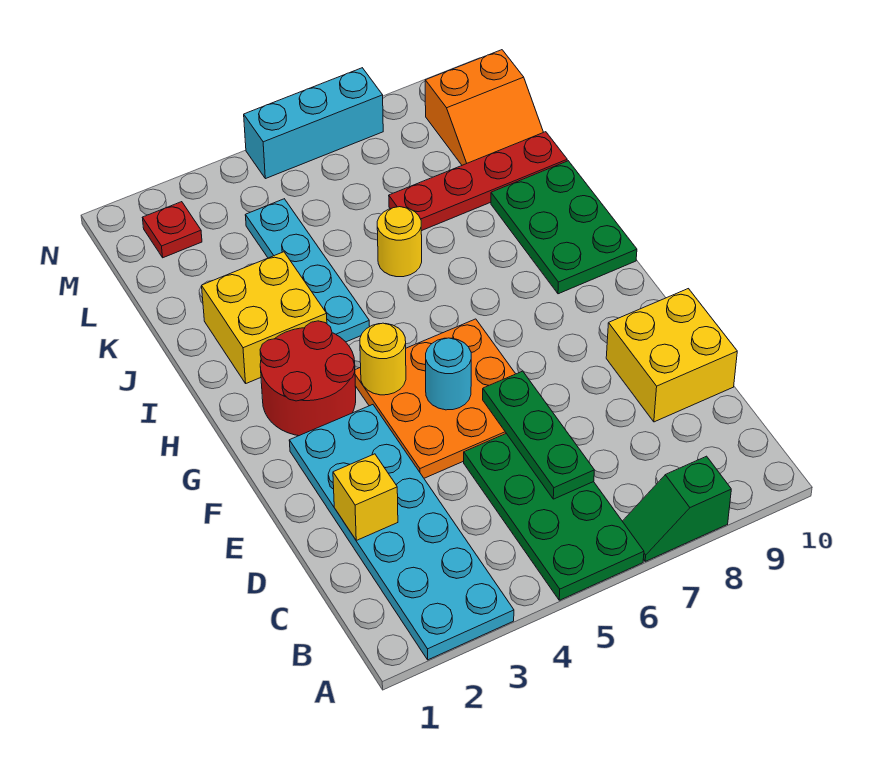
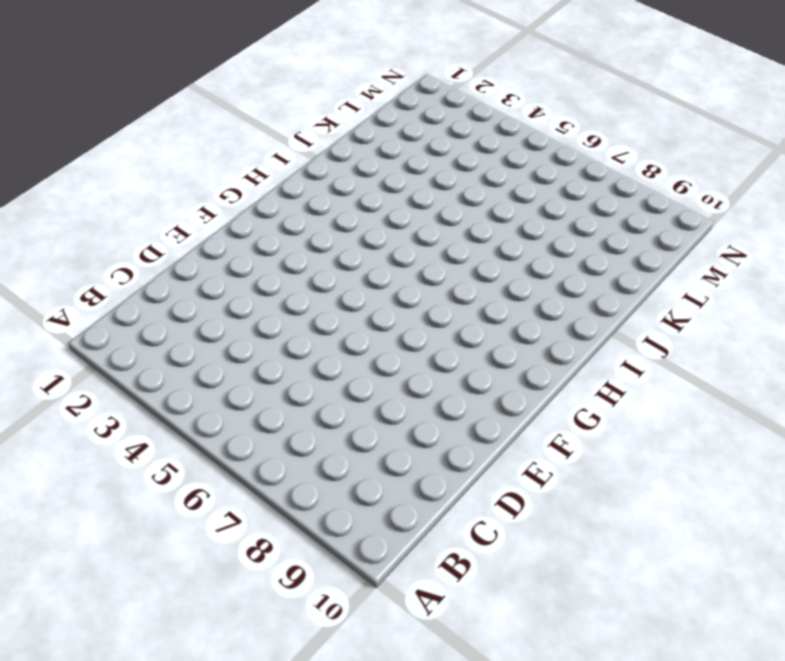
none -> cyan plate A2:F3 level 1
none -> green plate A5:D6 level 1
none -> green slope A7:A8 level 1 top 8

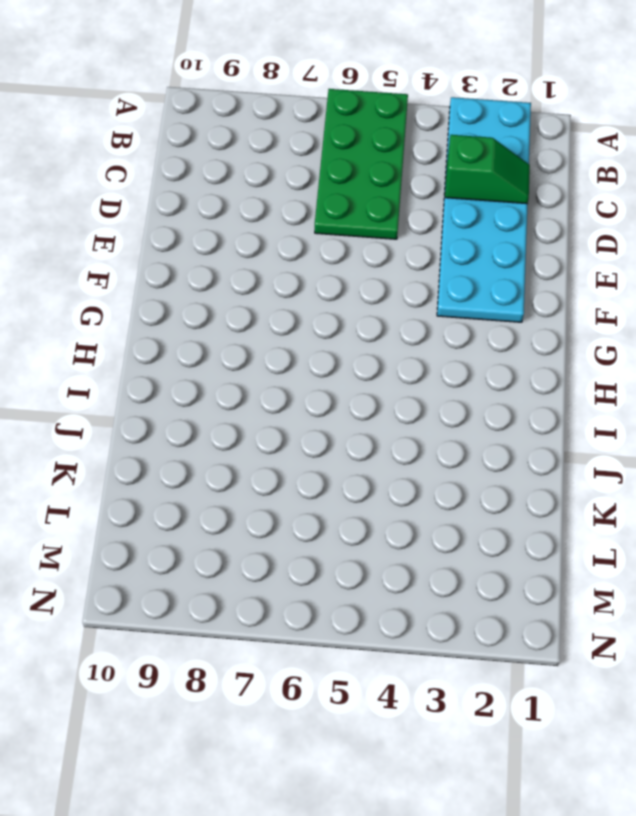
green slope C2:C3 level 2 top 3 -> green slope A7:A8 level 1 top 8
none -> yellow brick D9:E10 level 1
none -> orange plate E4:G6 level 1
none -> red round brick G2:H3 level 1

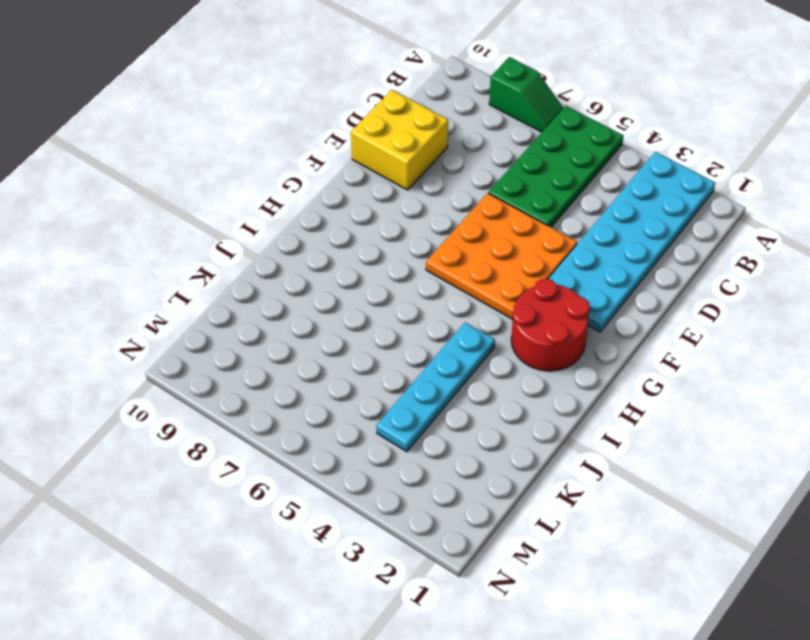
none -> green plate H9:J10 level 1
none -> yellow brick I2:J3 level 1
none -> yellow round brick J6 level 1

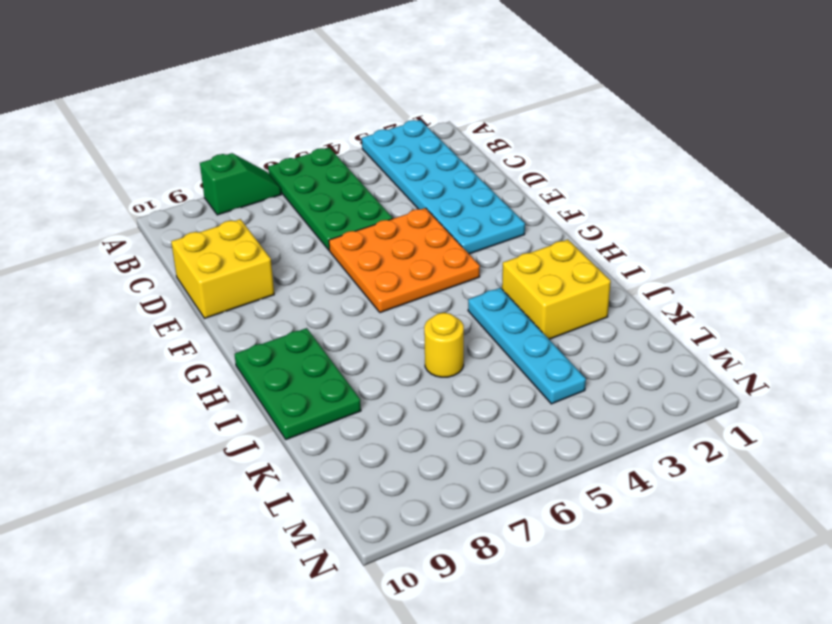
none -> red round brick G2:H3 level 1
none -> red plate K7:K10 level 1
none -> orange slope L9:M10 level 1 top M

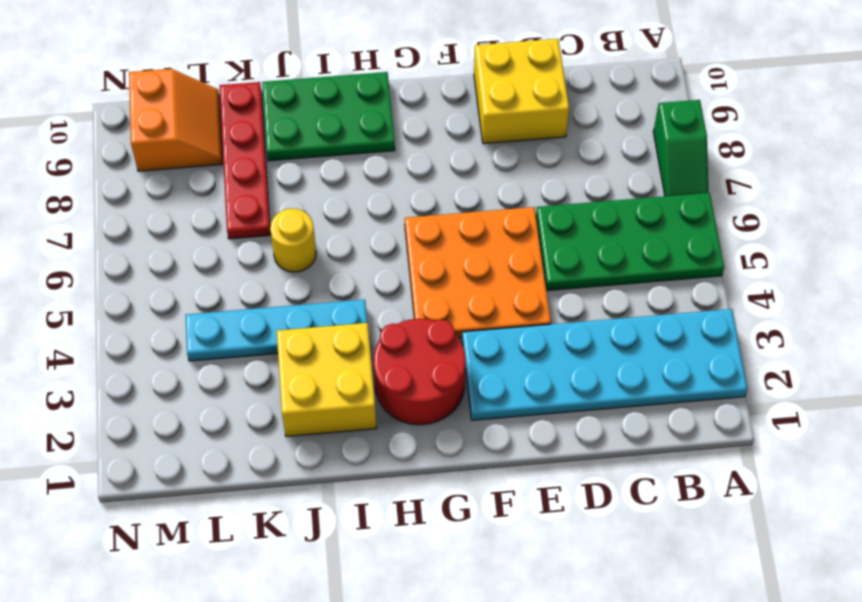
none -> red plate M2 level 1
none -> cyan brick N5:N7 level 1
none -> green plate C6:E6 level 2

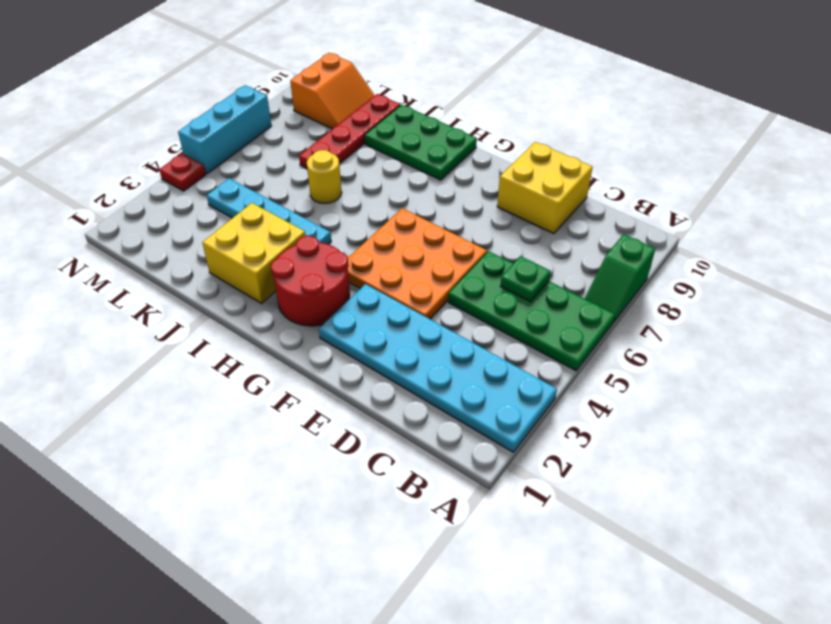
green plate C6 level 2 -> green plate C6:E6 level 2
red plate N4 level 1 -> red plate M2 level 1
none -> yellow brick D2 level 2
none -> cyan round brick F5 level 2
none -> yellow round brick G4 level 2

